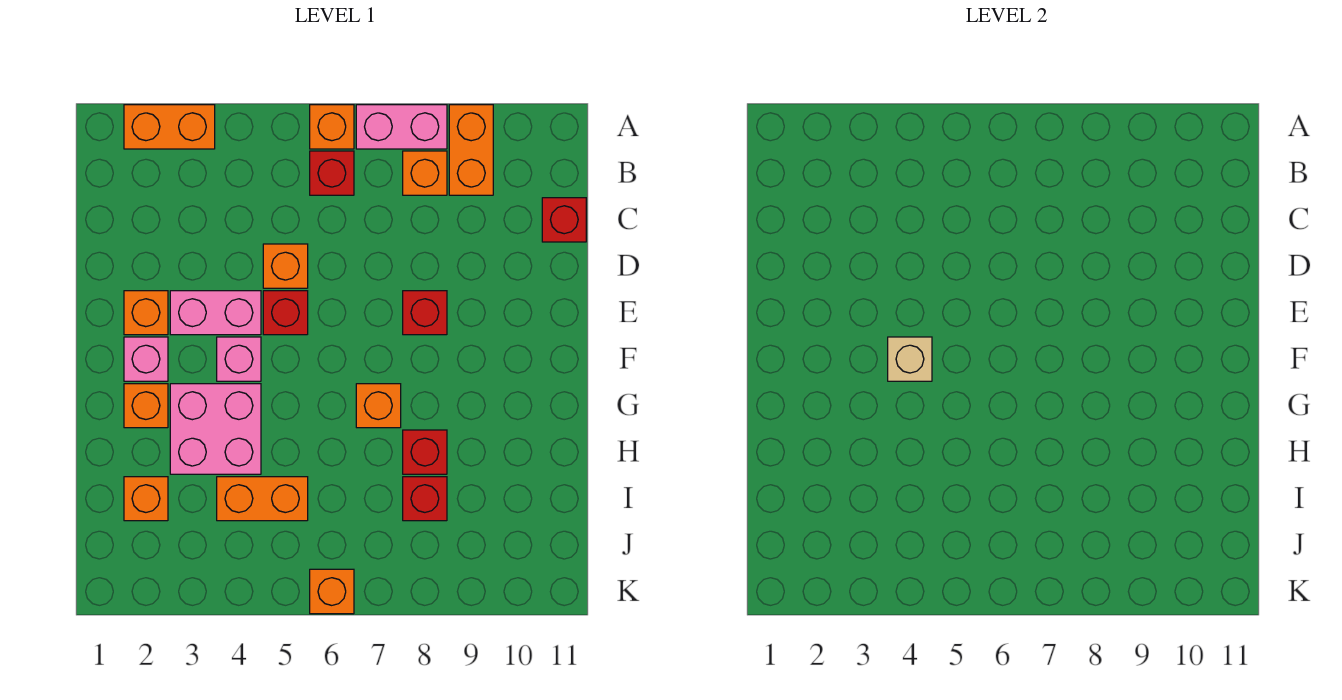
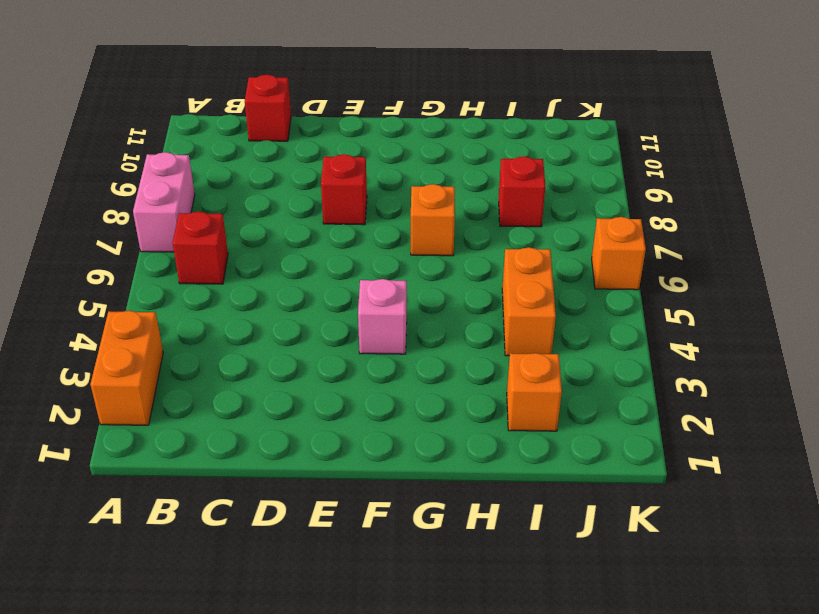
none -> orange brick A6 level 1
none -> orange brick A9:B9 level 1
none -> orange brick B8 level 1

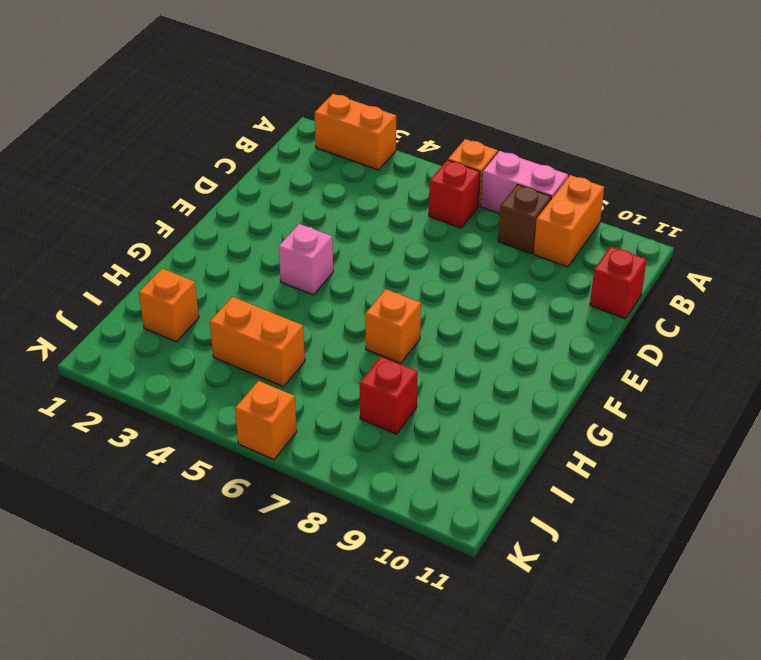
brown brick B8 level 1 -> orange brick B8 level 1
none -> orange brick D5 level 1
none -> orange brick E2 level 1
none -> pink brick E3:E4 level 1

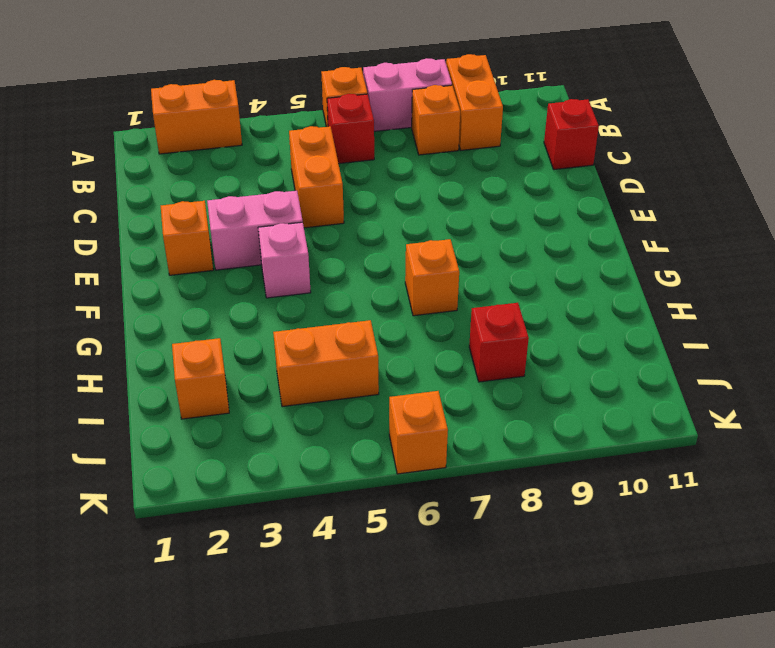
orange brick C5:D5 level 1 -> orange brick D5 level 1
none -> red brick E5 level 1
none -> red brick E8 level 1
none -> pink brick F2 level 1

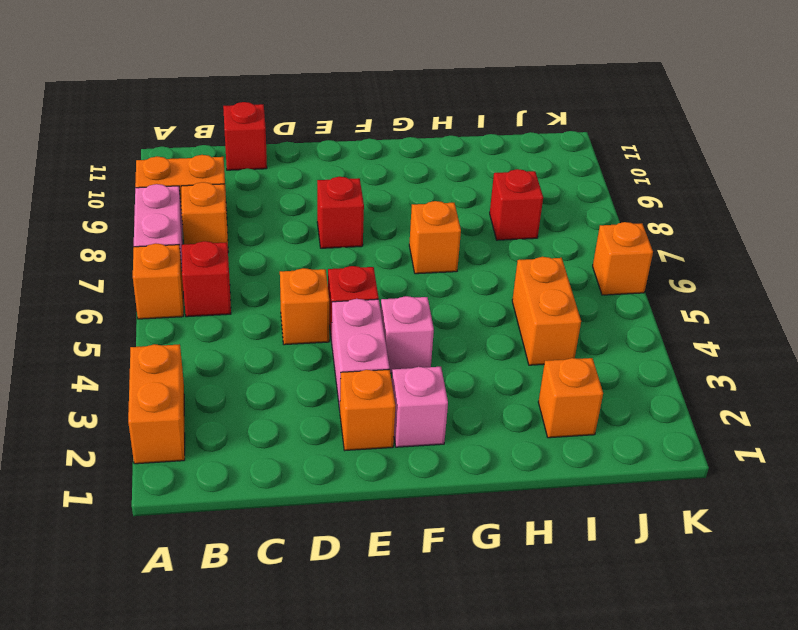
none -> orange brick G2 level 1
none -> pink brick G3:H4 level 1
none -> red brick H8 level 1

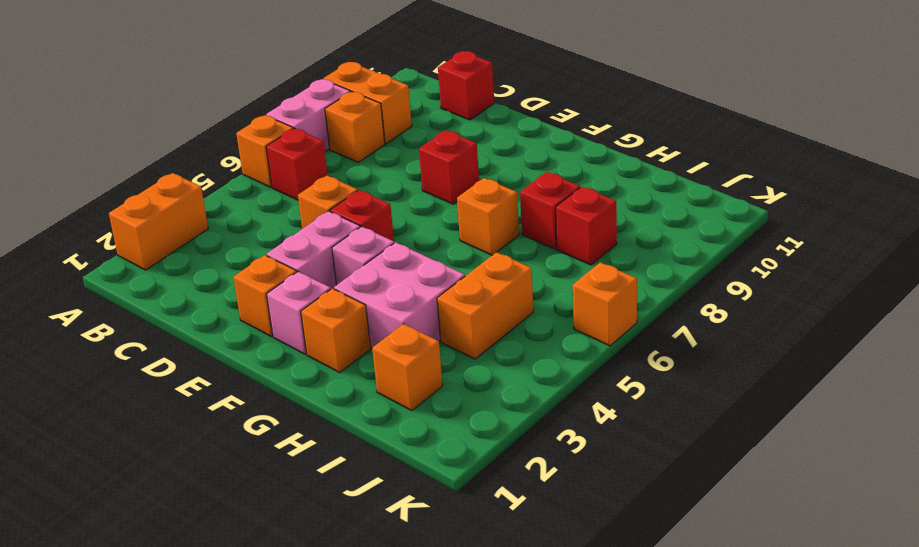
none -> tan brick F4 level 2

